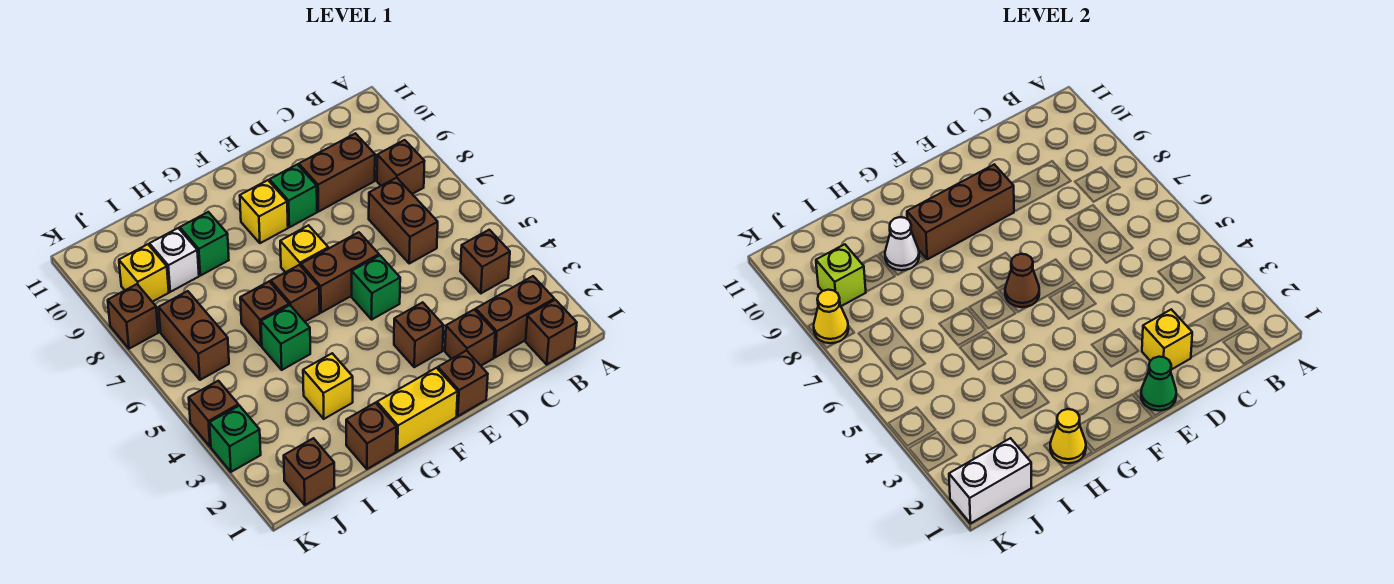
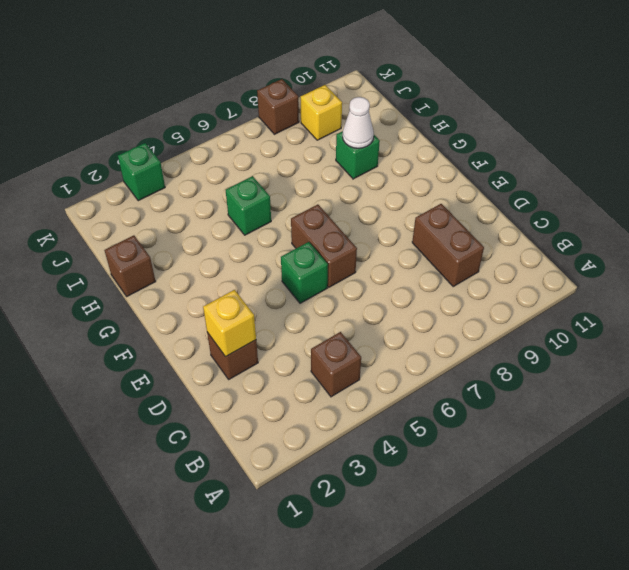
none -> brown brick B1 level 1
none -> brown brick B2:C2 level 1
none -> brown brick B8 level 1
none -> brown brick C6:C7 level 1

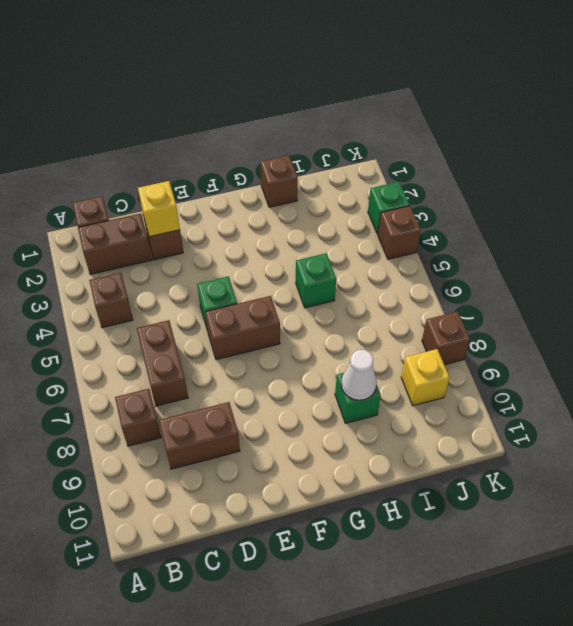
none -> brown brick E1 level 1
none -> brown brick E3 level 1
none -> green brick E9 level 1
none -> yellow brick F1:G1 level 1

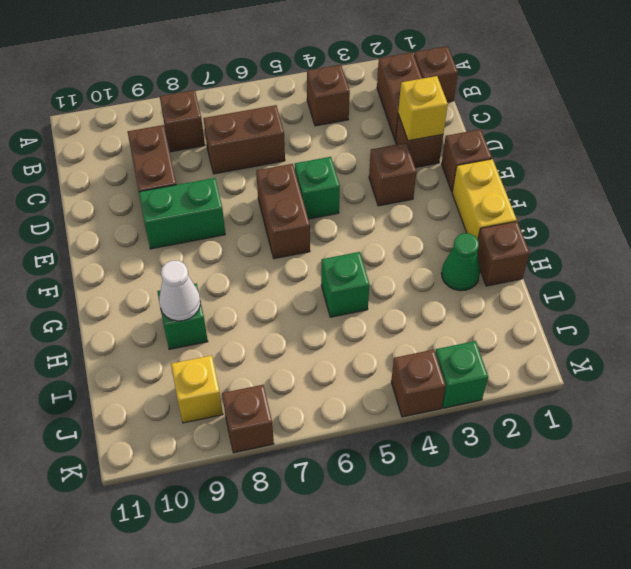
green brick E8:E9 level 1 -> green brick E9 level 1
green cone H2 level 1 -> green cone E1 level 2
none -> yellow brick F7 level 1
none -> yellow brick F9 level 1
none -> brown brick G6 level 1
none -> yellow brick H3 level 1

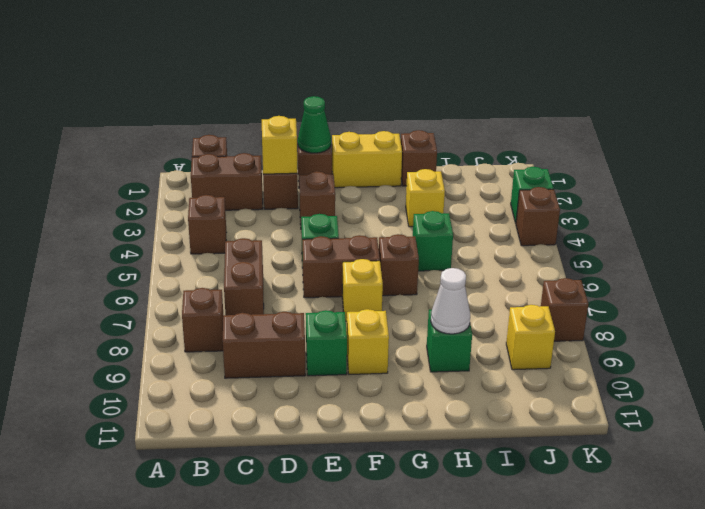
none -> brown brick H6 level 1
none -> white brick I9 level 1
none -> brown brick J1 level 1
none -> brown brick J6:J7 level 1

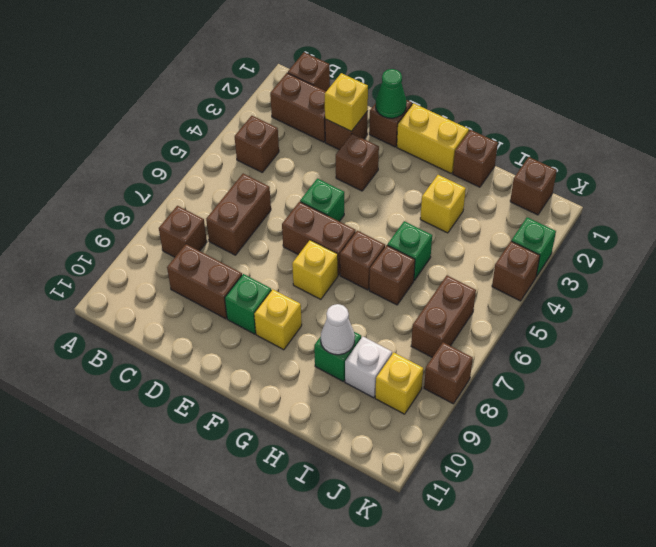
none -> brown brick E9:G9 level 2
none -> brown cone F6 level 2
none -> yellow cone H1 level 2
none -> white brick J1:K1 level 2

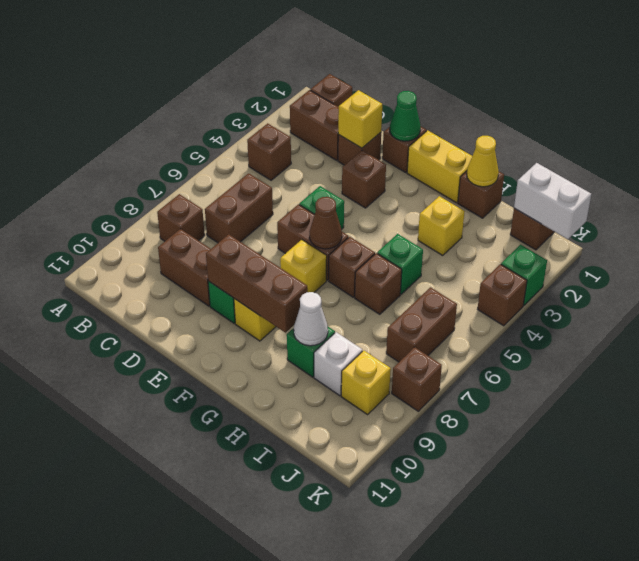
none -> lime brick J9 level 2
none -> yellow cone K8 level 2

